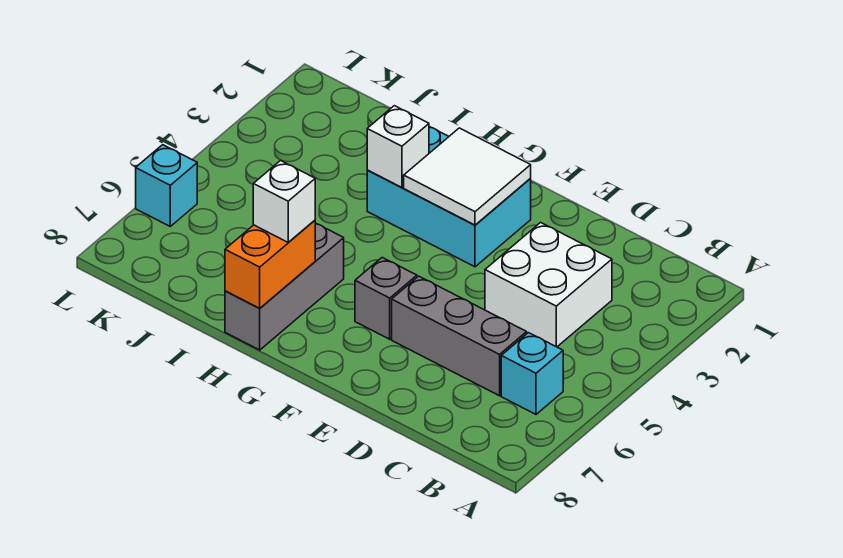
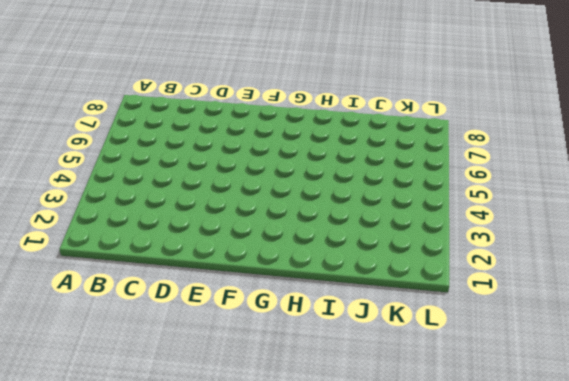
none -> cyan brick B6 level 1
none -> white brick C3:D4 level 1

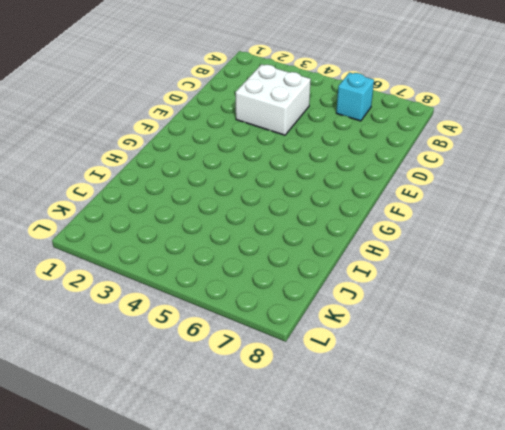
none -> grey brick C6:E6 level 1
none -> cyan brick F2:H3 level 1

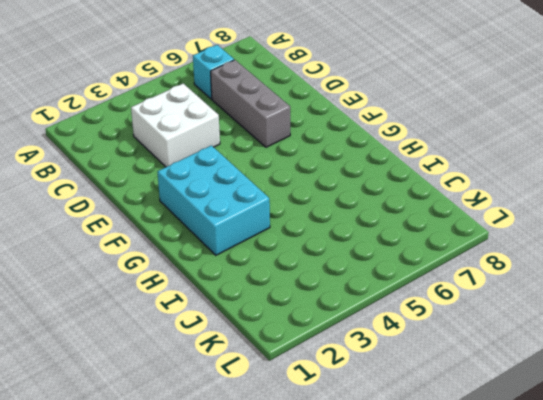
none -> grey brick F6 level 1
none -> grey brick H6:H8 level 1

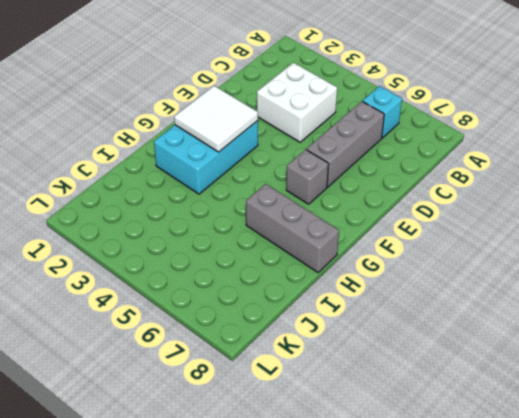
none -> cyan brick L6 level 1
none -> white brick H3 level 2

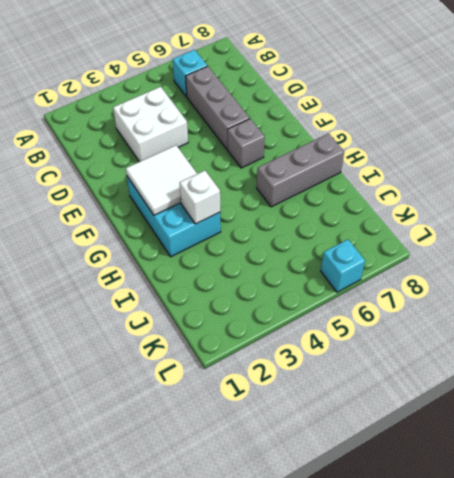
none -> orange brick H7:H8 level 2
none -> white brick H7 level 3

